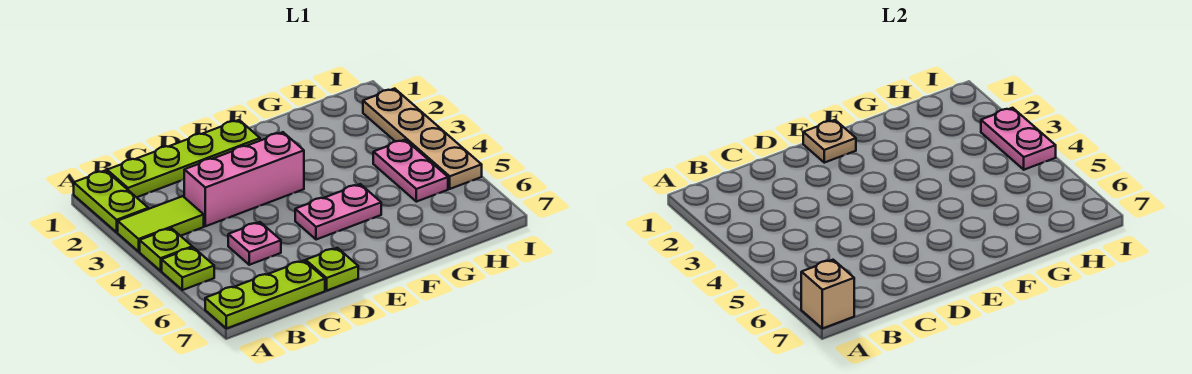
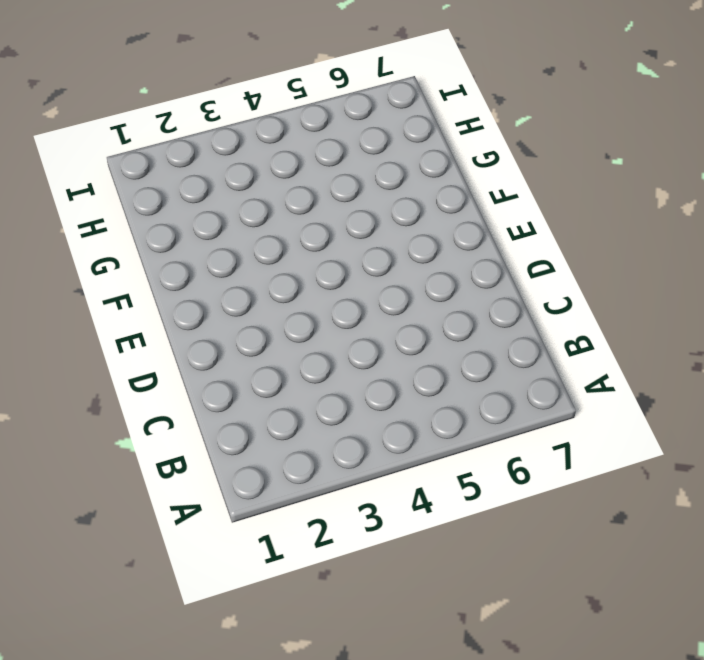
none -> lime plate A1:A2 level 1
none -> lime tile A3:B3 level 1
none -> lime plate A4 level 1

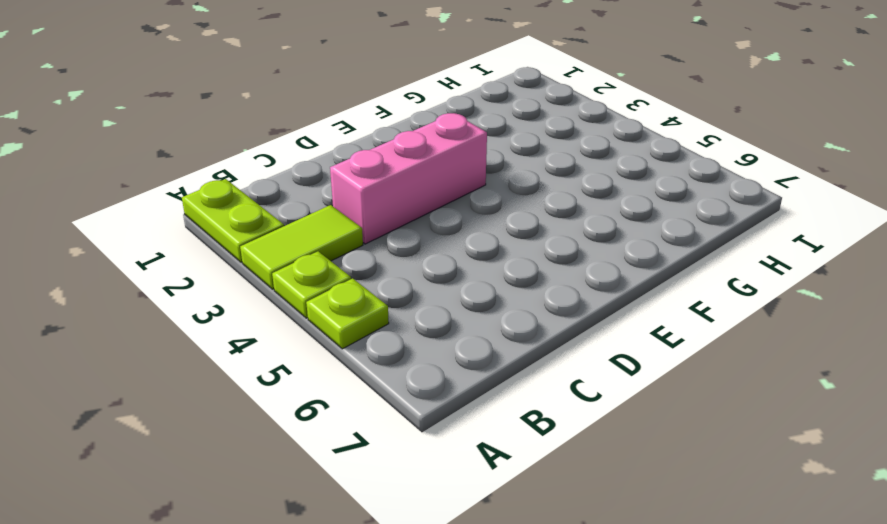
none -> lime plate A7:C7 level 1
none -> lime plate B1:E1 level 1
none -> pink plate C5 level 1

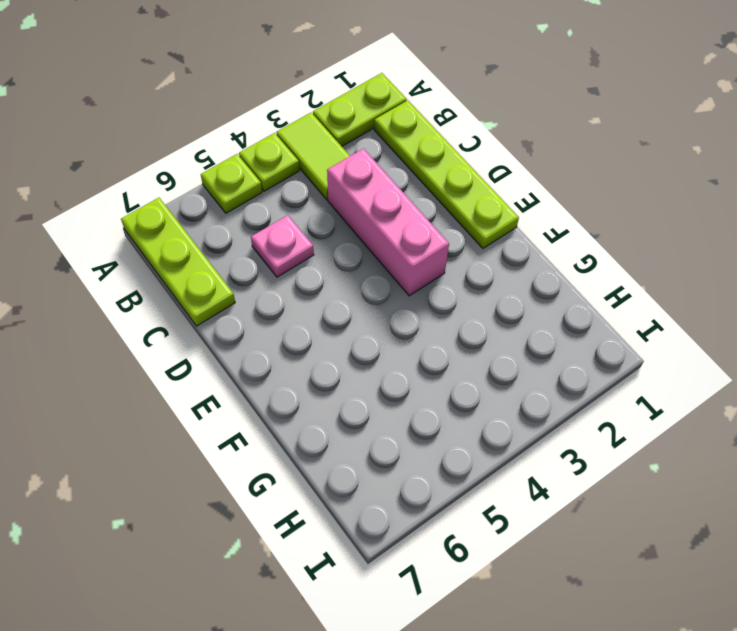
none -> lime plate D7 level 1
none -> pink plate E5:F5 level 1
none -> pink plate H4:H5 level 1

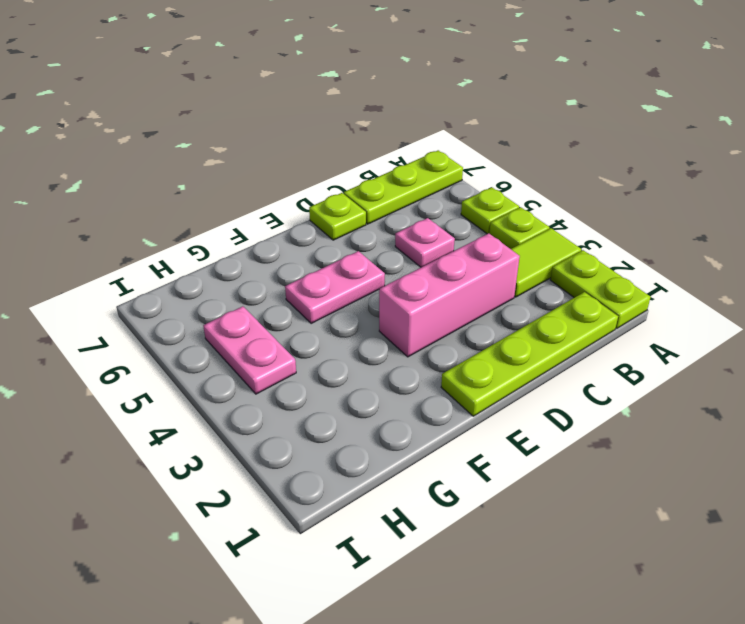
none -> tan plate I2:I5 level 1
none -> tan brick A7 level 2
none -> tan plate E1 level 2

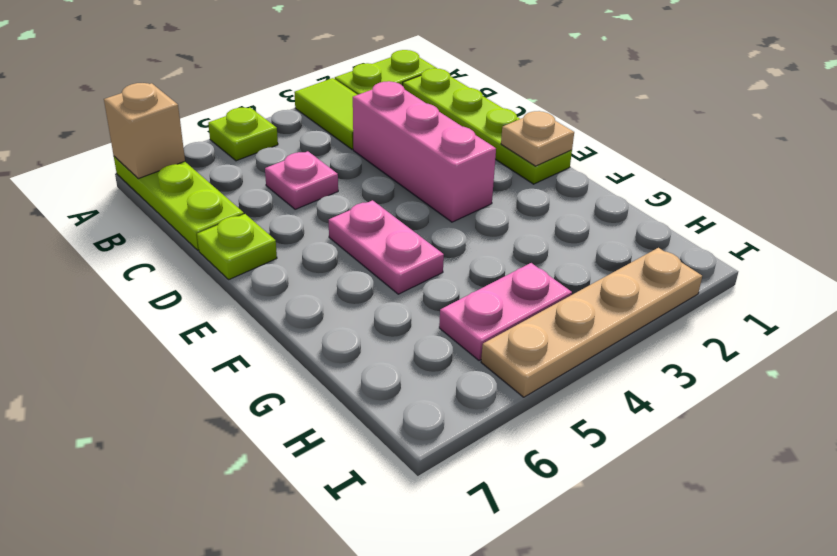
none -> lime plate A4 level 1
none -> pink plate I3:I4 level 2

